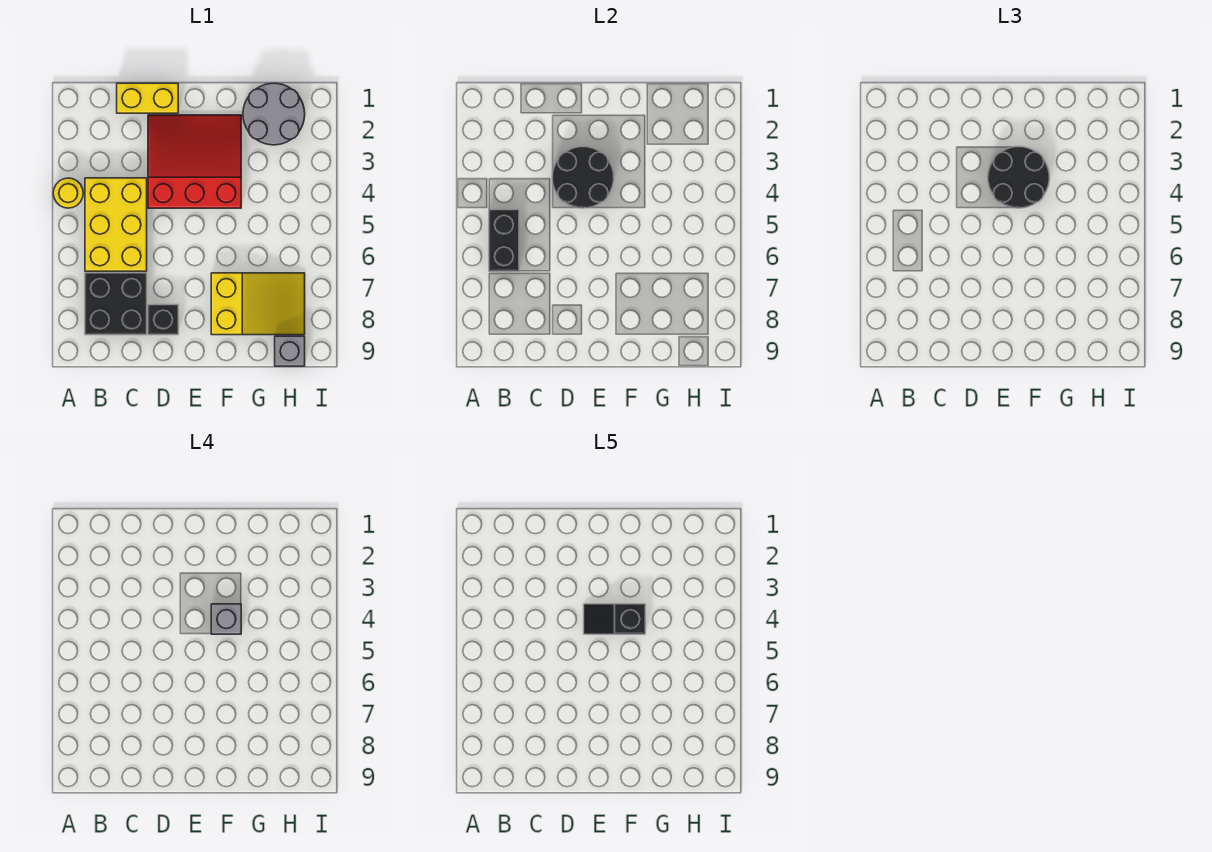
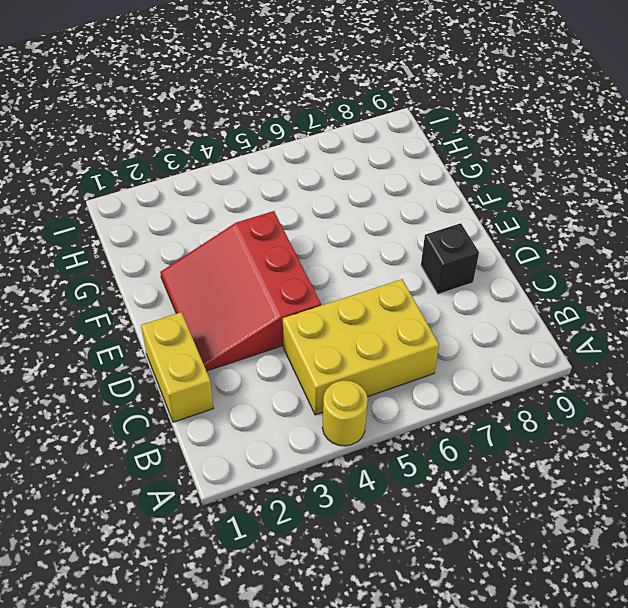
none -> black brick B7:C8 level 1
none -> yellow slope F7:H8 level 1 top F
none -> grey round brick G1:H2 level 1

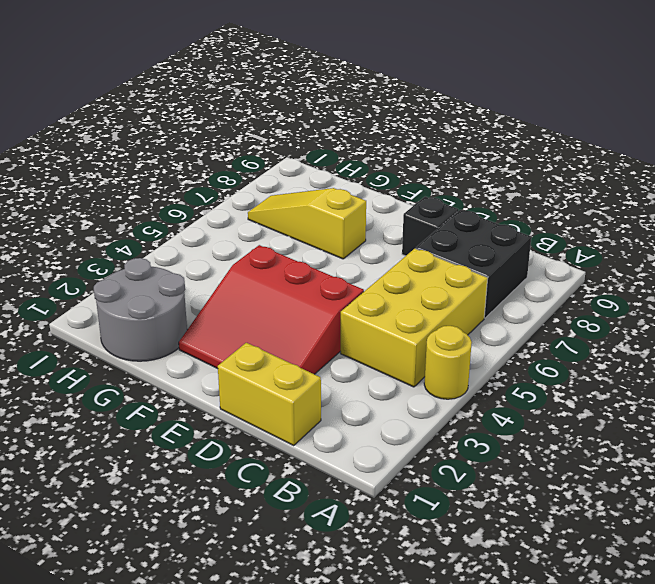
yellow slope F7:H7 level 1 top F -> yellow slope F7:H8 level 1 top F
none -> grey brick H9 level 1
none -> black brick B5:B6 level 2
none -> black round brick D3:E4 level 2

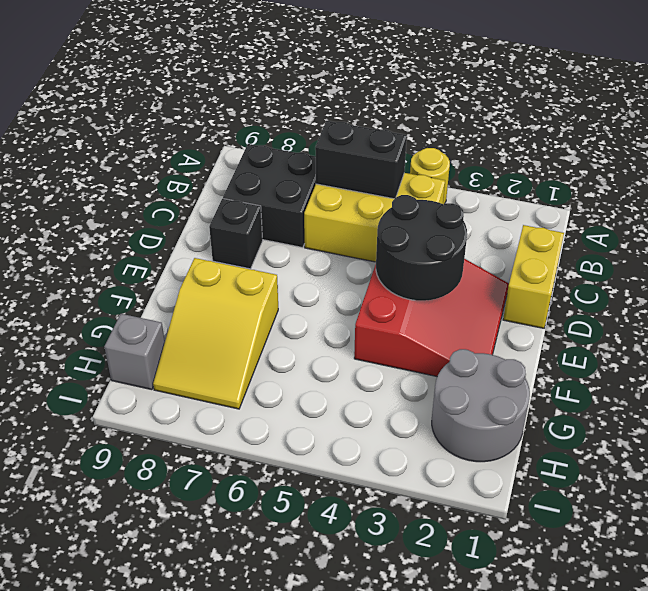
none -> black round brick E3:F4 level 3
none -> grey brick F4 level 4
none -> black slope E4:F4 level 5 top F

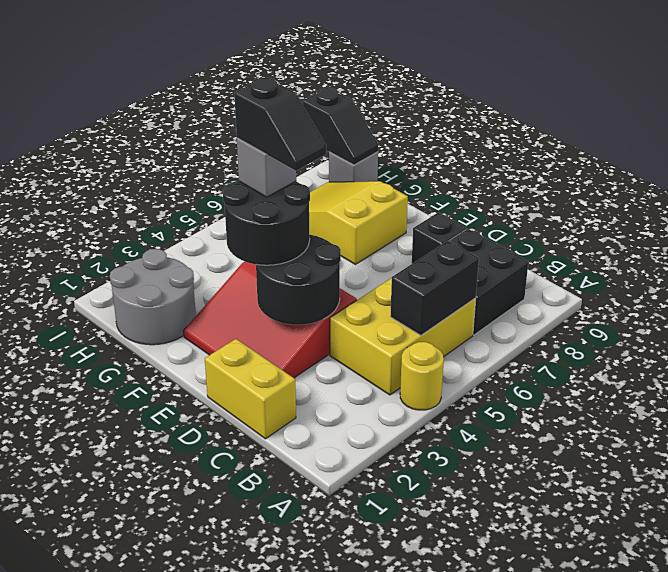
black slope H9:I9 level 2 top I -> none

